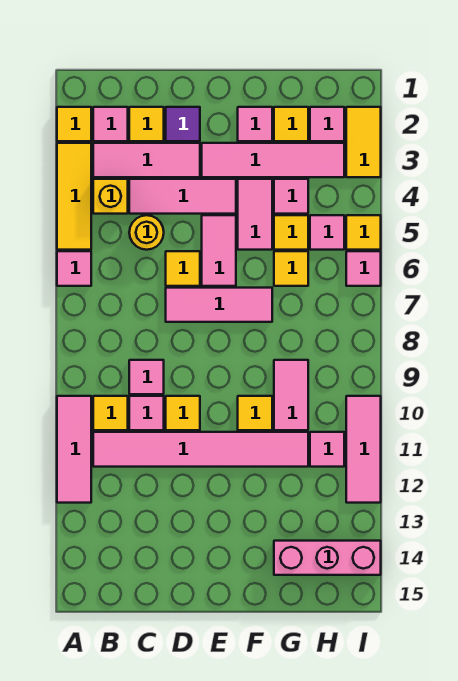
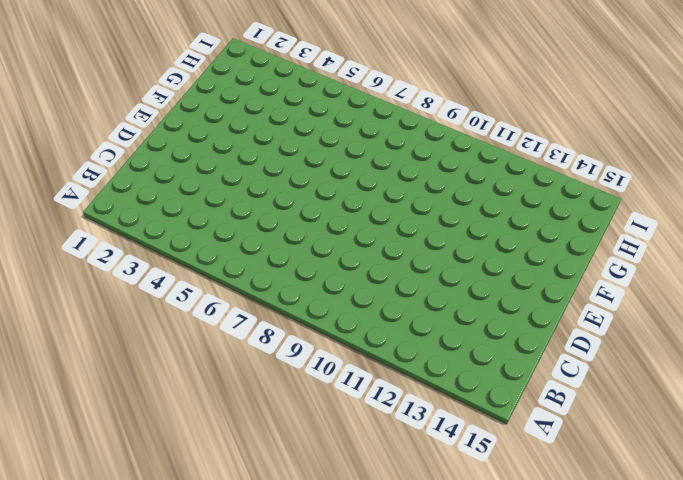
none -> yellow tile A2 level 1
none -> yellow tile A3:A5 level 1
none -> pink tile A6 level 1
none -> pink tile A10:A12 level 1

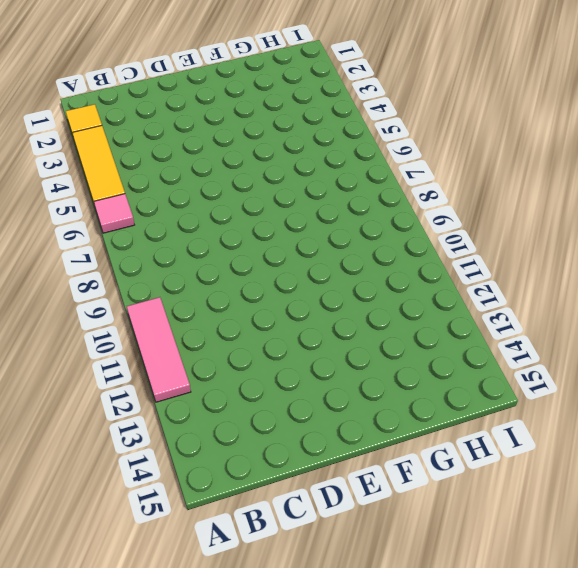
none -> pink tile B2 level 1
none -> pink tile B3:D3 level 1
none -> yellow brick B4 level 1
none -> yellow tile B10 level 1

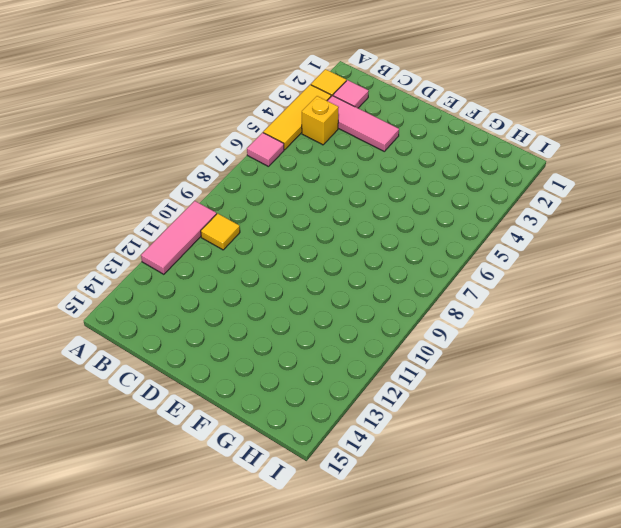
none -> pink tile B11:G11 level 1
none -> yellow tile C2 level 1
none -> pink tile C4:E4 level 1
none -> yellow round brick C5 level 1

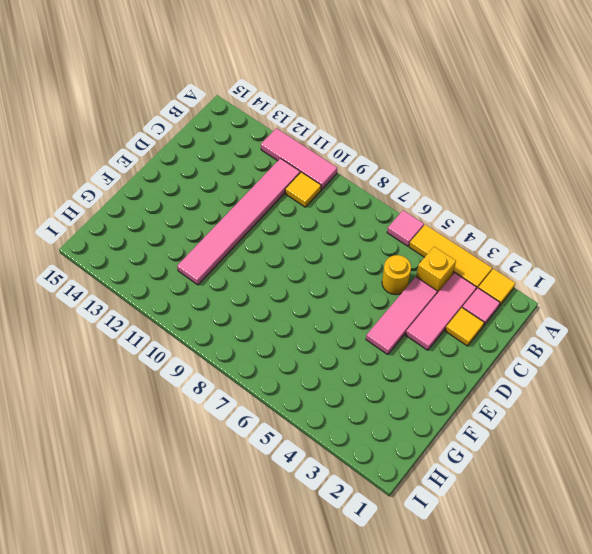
none -> pink tile C9 level 1
none -> pink tile C10 level 1
none -> purple tile D2 level 1
none -> yellow tile D6 level 1

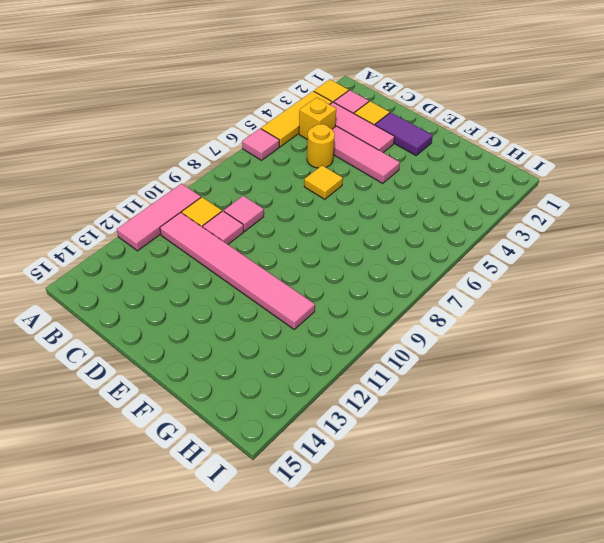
purple tile D2:E2 level 1 -> purple tile D2 level 1
none -> pink tile D7:F7 level 1
none -> yellow tile D10 level 1
none -> pink tile E3:H3 level 1
none -> pink tile E5:E6 level 1

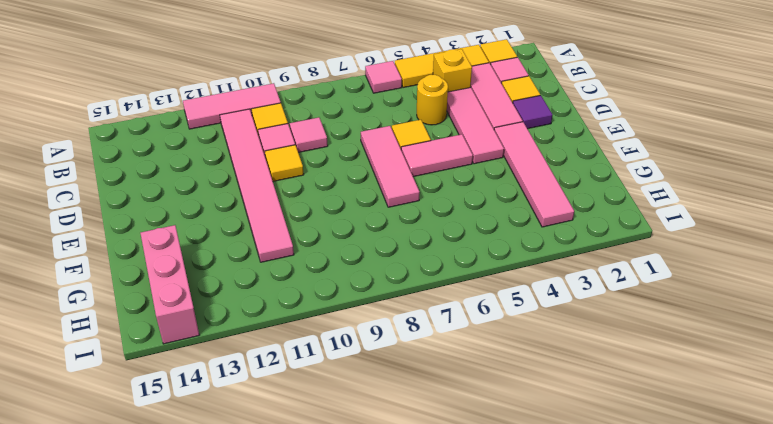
none -> pink tile F2 level 1
none -> pink tile F4:F5 level 1
none -> yellow tile F10 level 1
none -> yellow tile G2 level 1

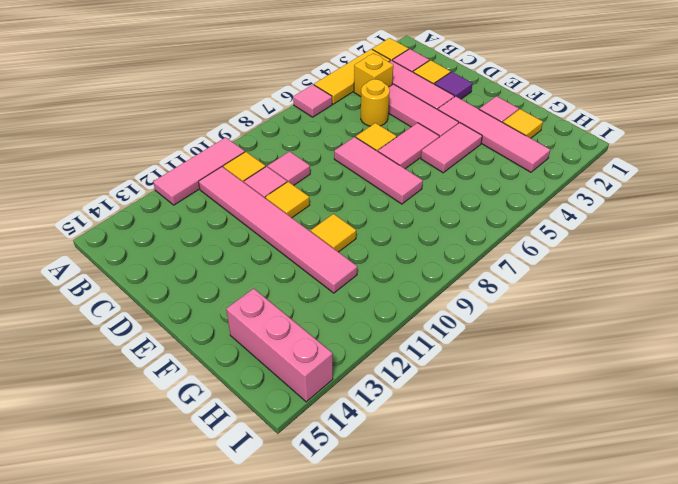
none -> pink tile G4 level 1
none -> yellow tile G5 level 1
none -> yellow tile G6 level 1
none -> pink tile G9:G10 level 1

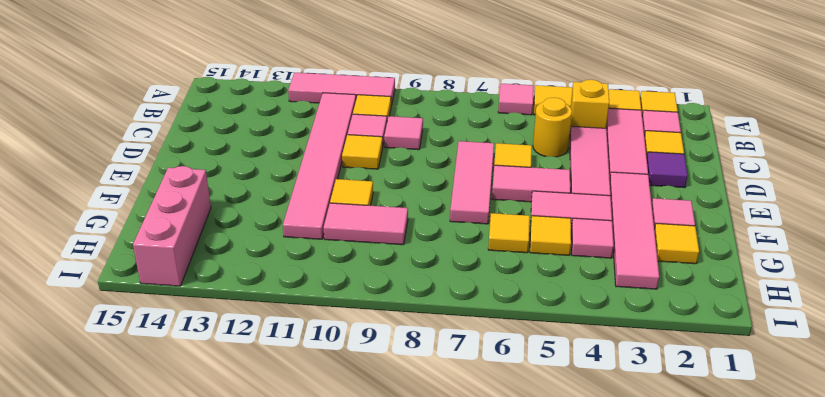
none -> pink tile H2 level 1
none -> pink tile H5 level 1
none -> pink tile H11 level 1
none -> yellow tile I2:I3 level 1

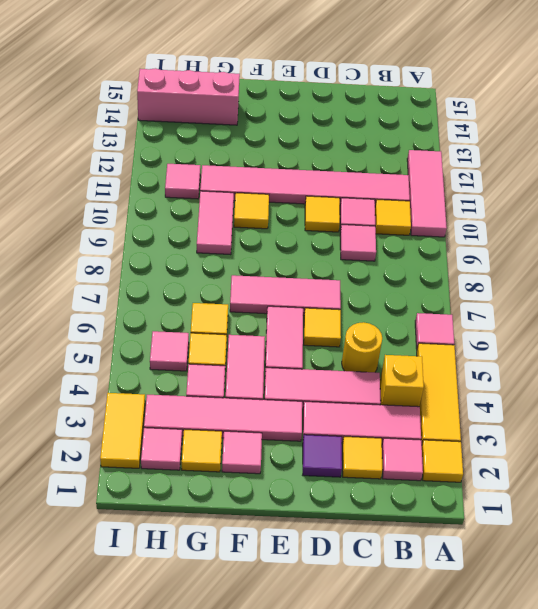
none -> yellow tile I5 level 1
none -> pink tile I6 level 1
none -> pink tile I10:I12 level 1

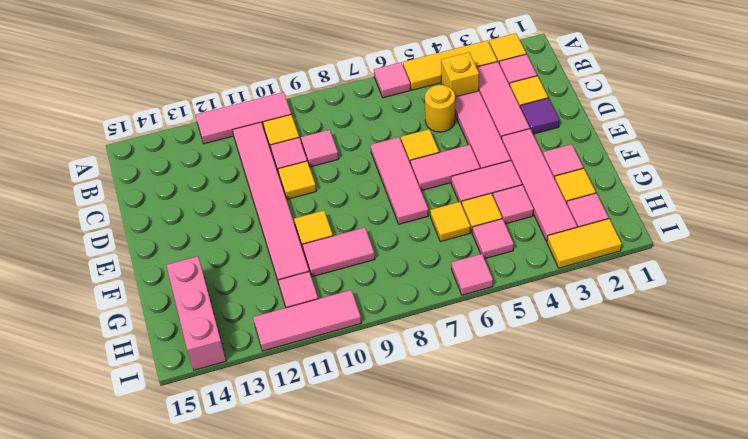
none -> yellow tile I5 level 1

